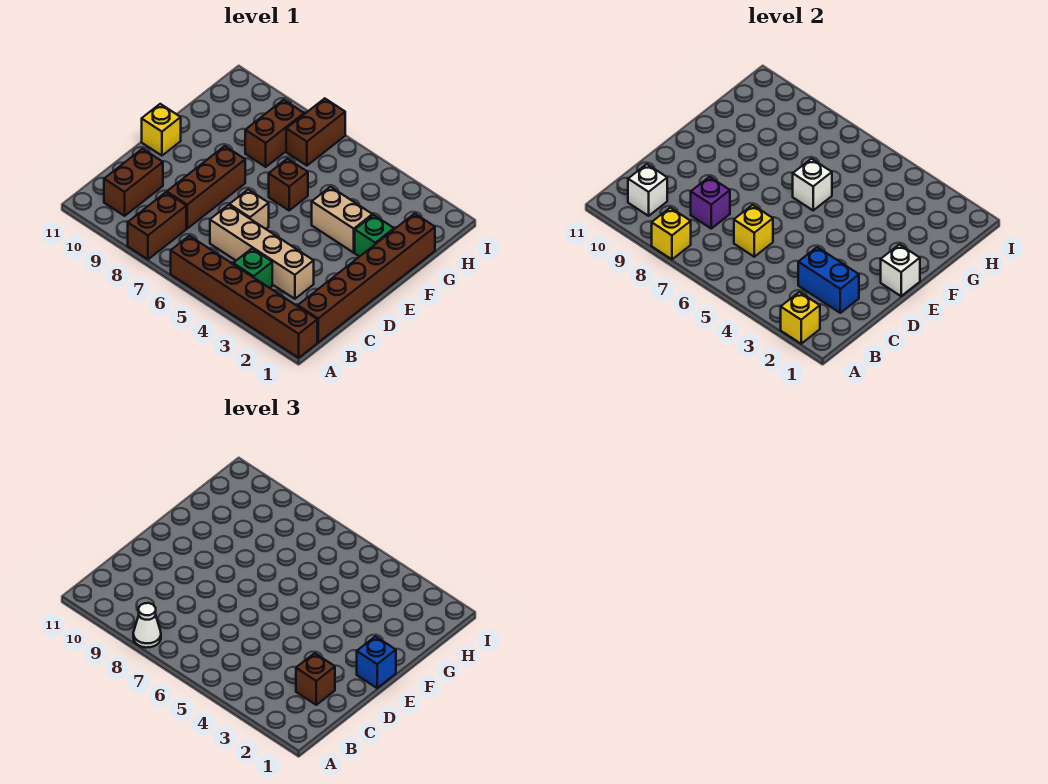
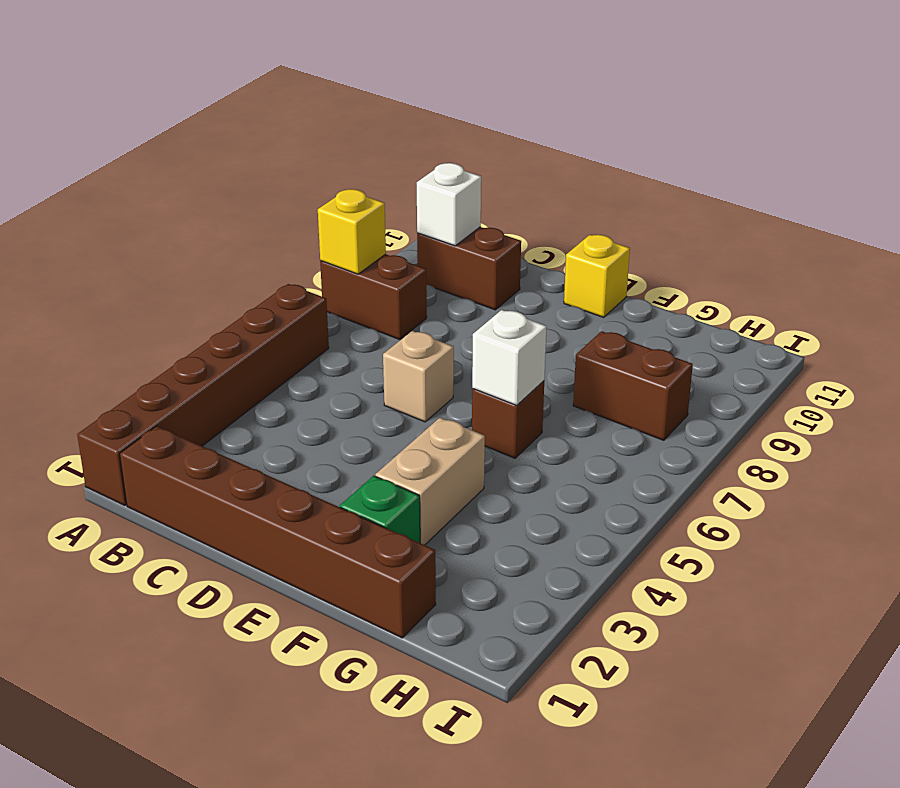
none -> green brick B4 level 1
none -> tan brick C3:C6 level 1
none -> brown brick C8:E8 level 1

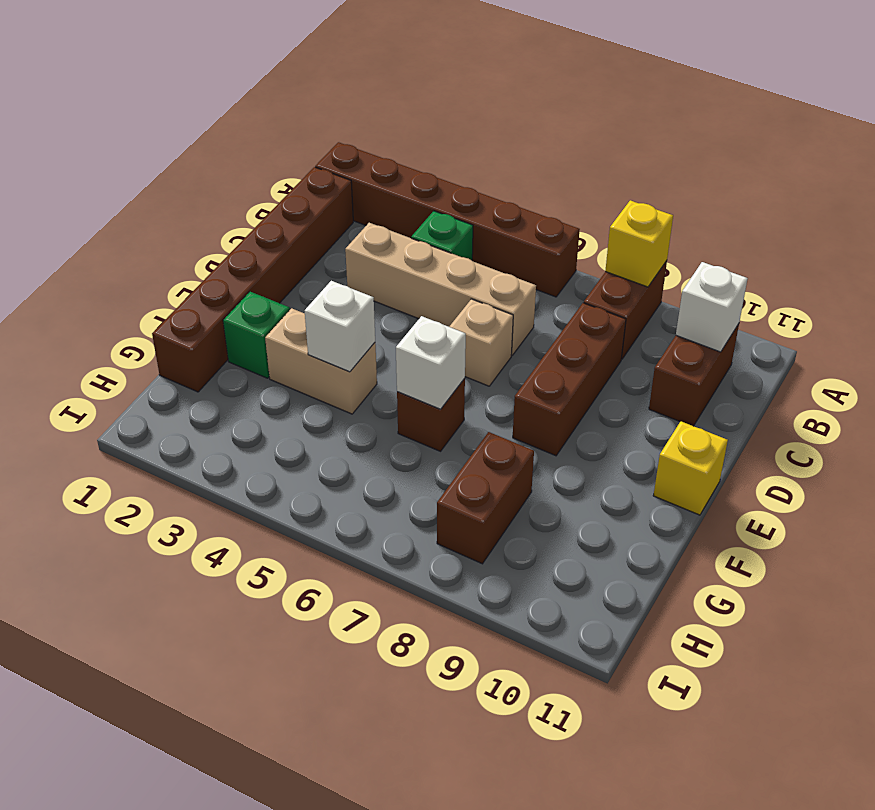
white brick F4 level 2 -> white brick E1 level 2
none -> brown brick H7:I7 level 1
none -> yellow brick A2 level 2
none -> blue brick C2:C3 level 2

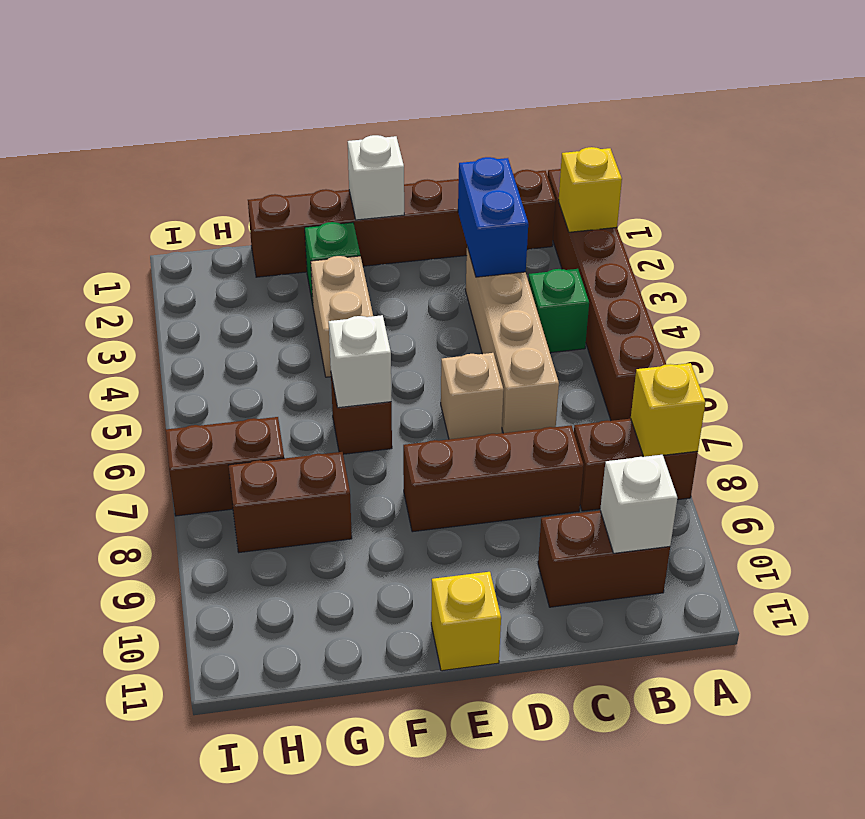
none -> yellow brick C6 level 2
none -> purple brick C8 level 2
none -> white cone A8 level 3

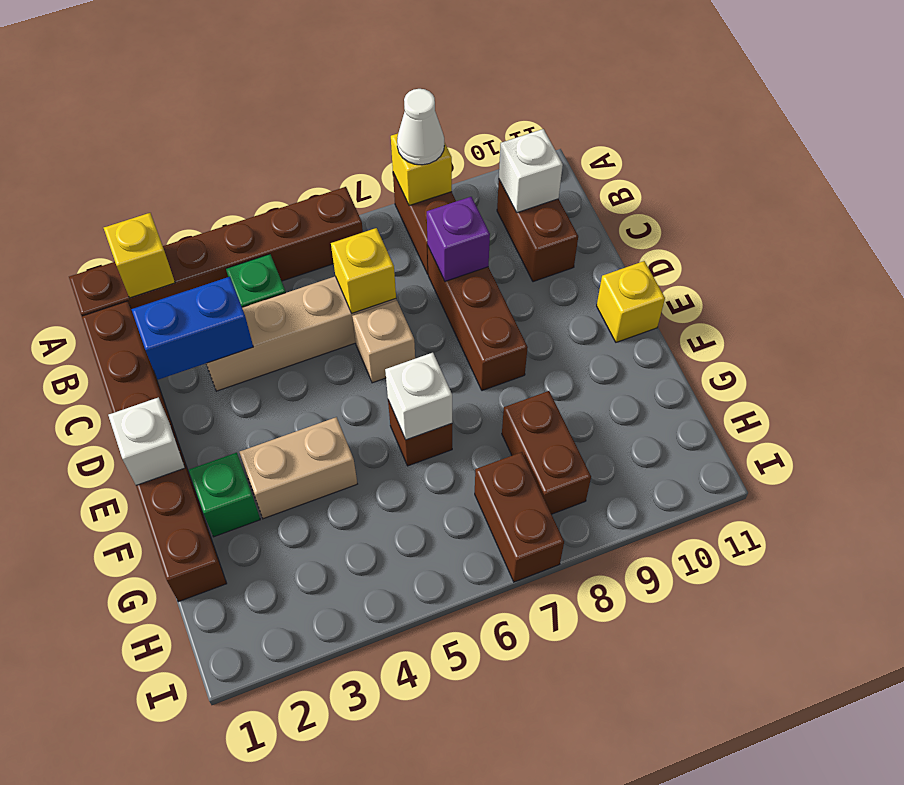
none -> brown brick C2 level 3
none -> blue brick E1 level 3

